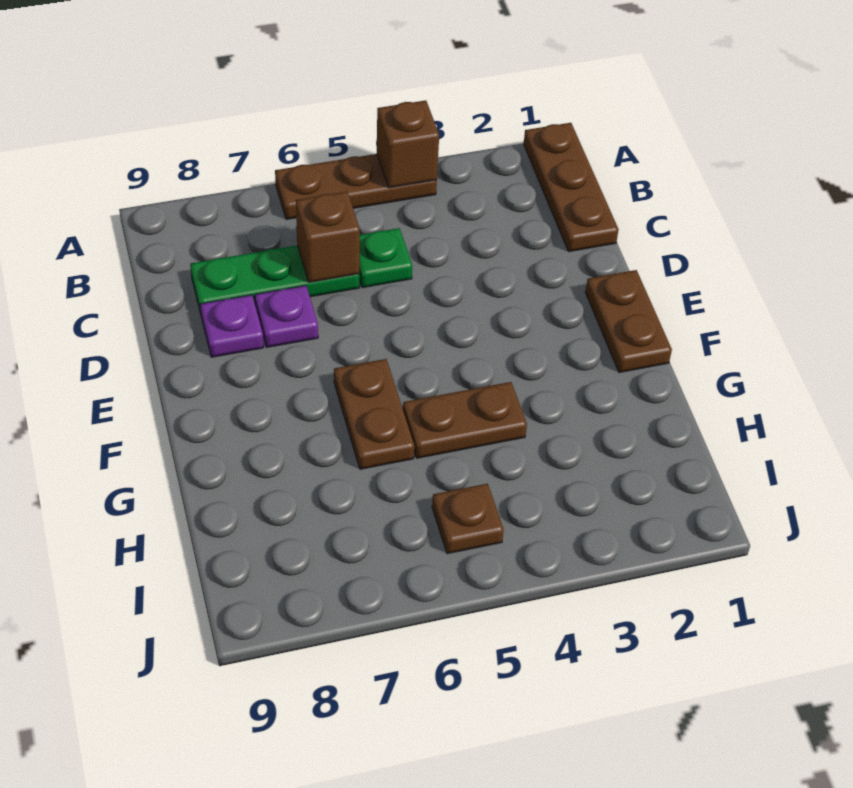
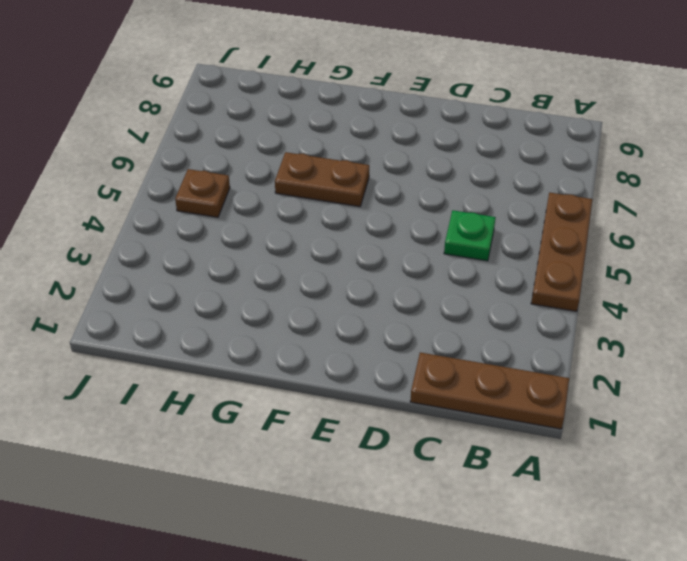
none -> green plate C6:C8 level 1
none -> purple plate D7 level 1
none -> purple plate D8 level 1

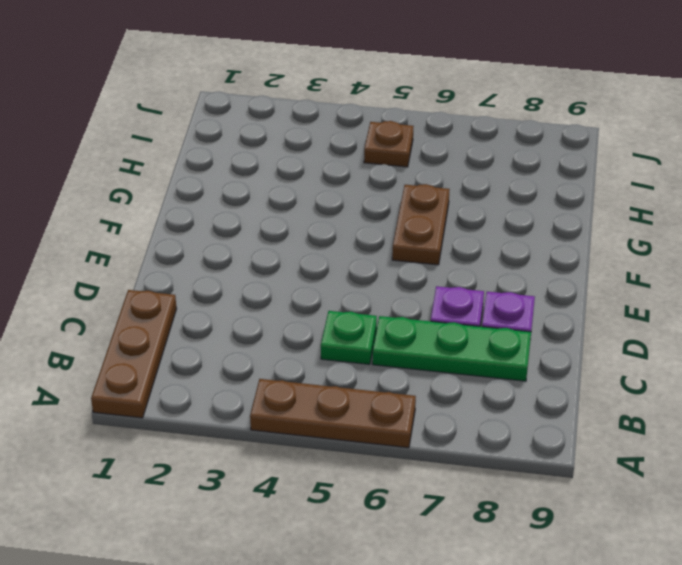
none -> brown plate E1:F1 level 1
none -> brown plate G4:G5 level 1
none -> brown brick A4 level 2

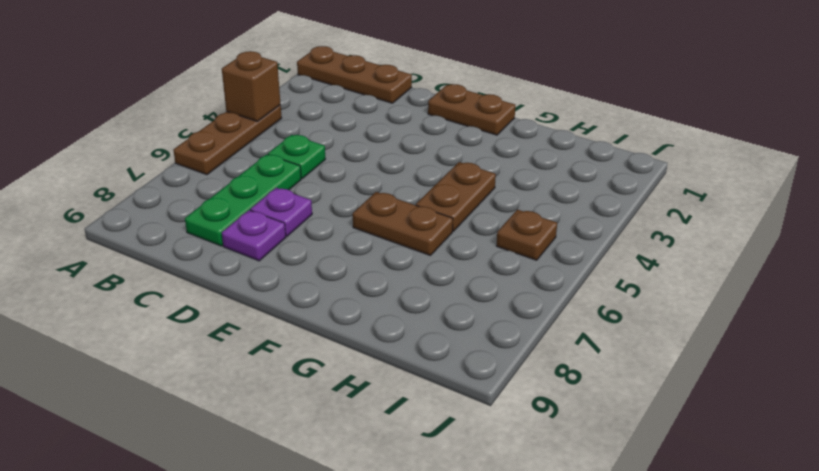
none -> brown brick C6 level 2

